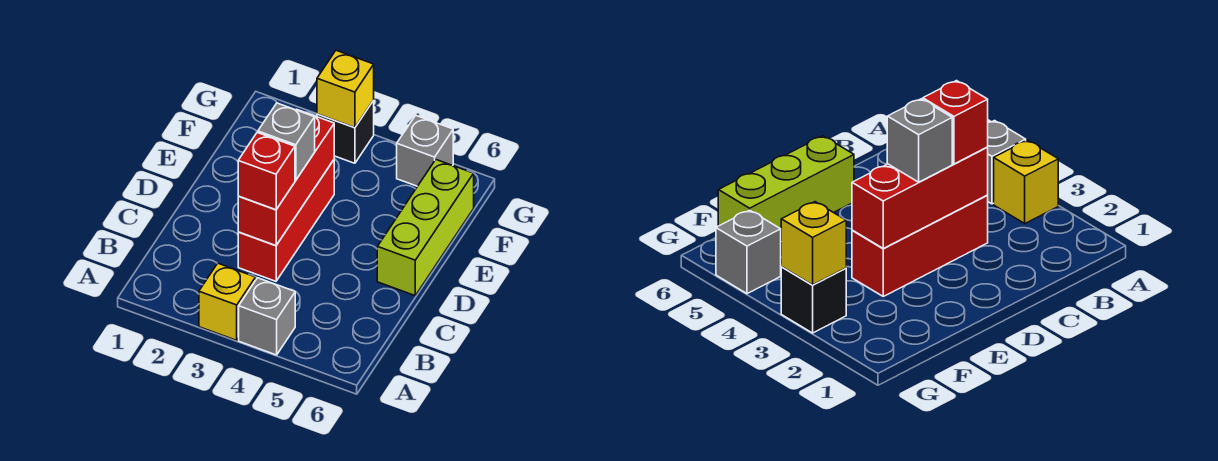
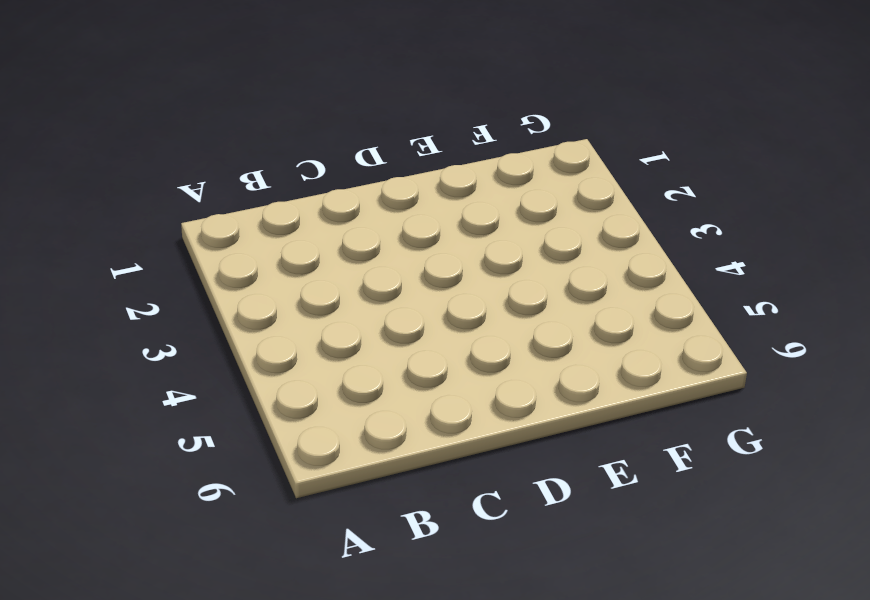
none -> yellow brick A3 level 1
none -> grey brick A4 level 1

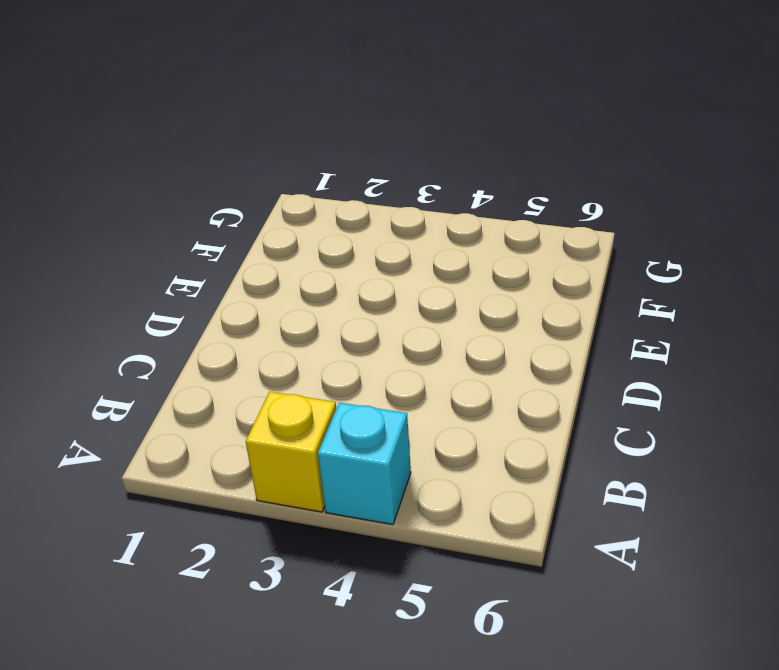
cyan brick A4 level 1 -> grey brick A4 level 1
none -> red brick C3:E3 level 1
none -> lime brick D6:F6 level 1

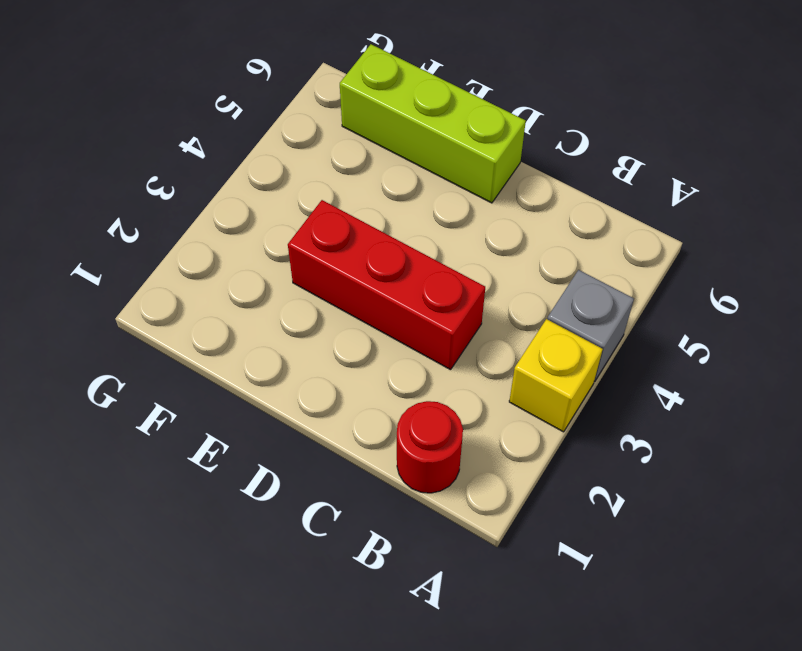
red round brick B1 level 1 -> none
none -> black brick G3 level 1
none -> grey brick G5 level 1

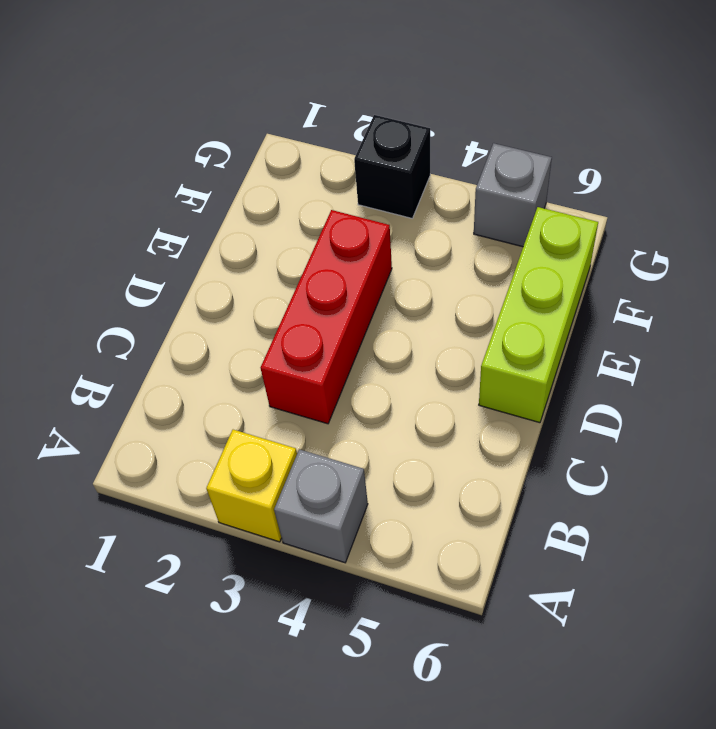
none -> red brick C3:E3 level 2
none -> yellow brick G3 level 2

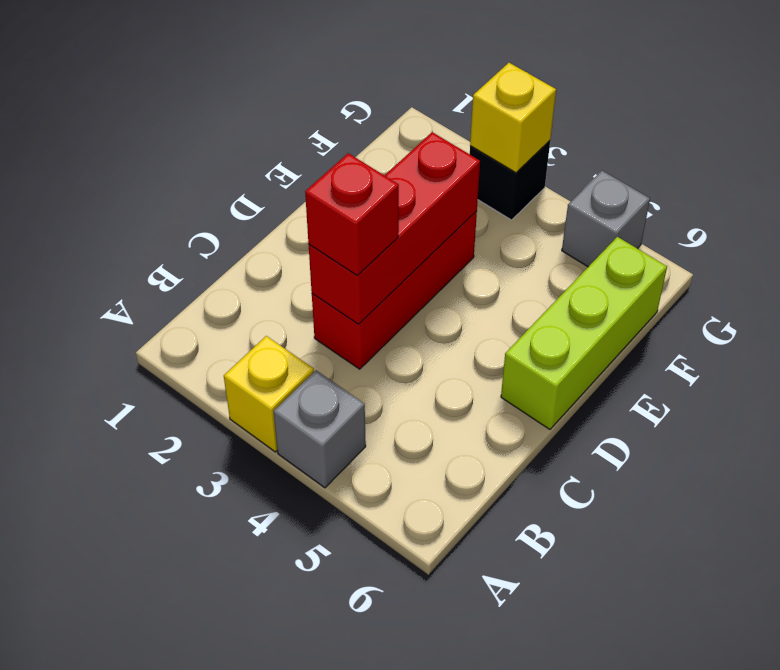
none -> grey brick D3 level 3

